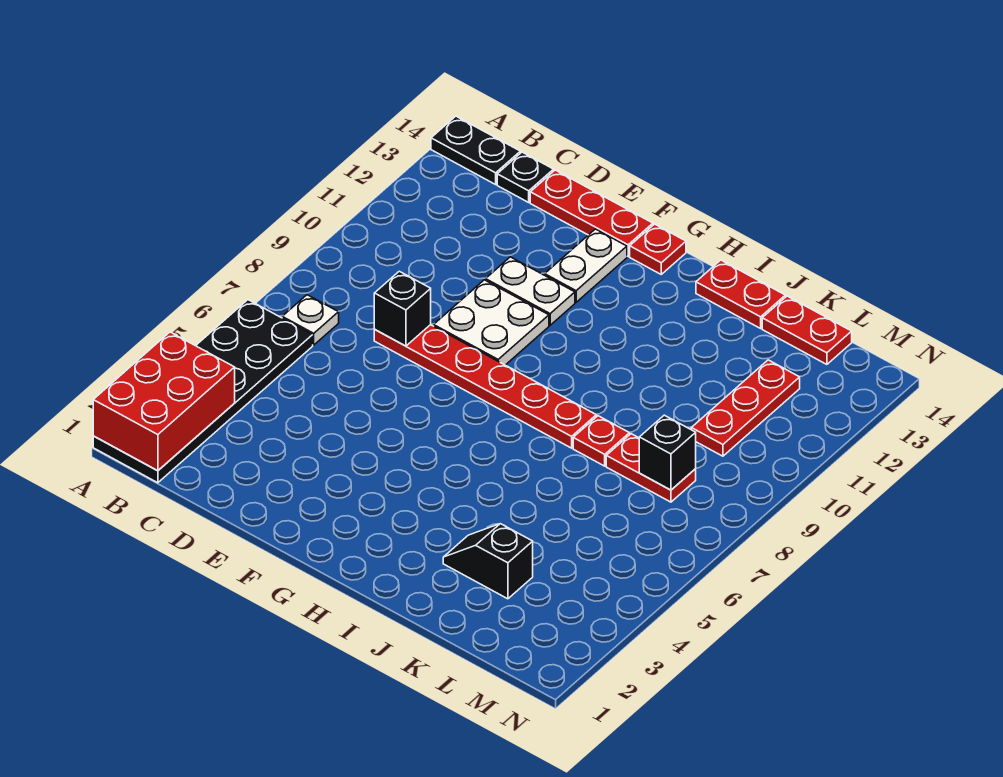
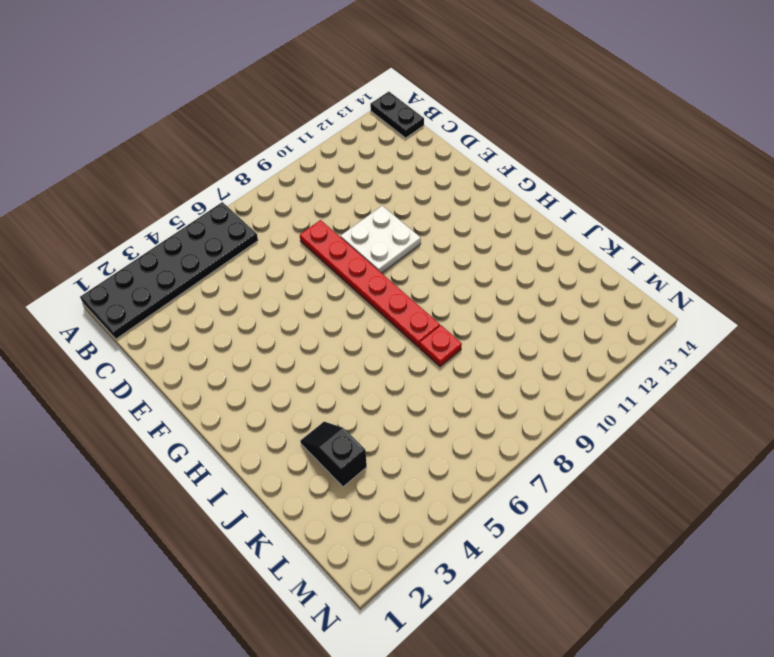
none -> white plate B7 level 1
none -> black plate C14 level 1
none -> red plate D14:F14 level 1

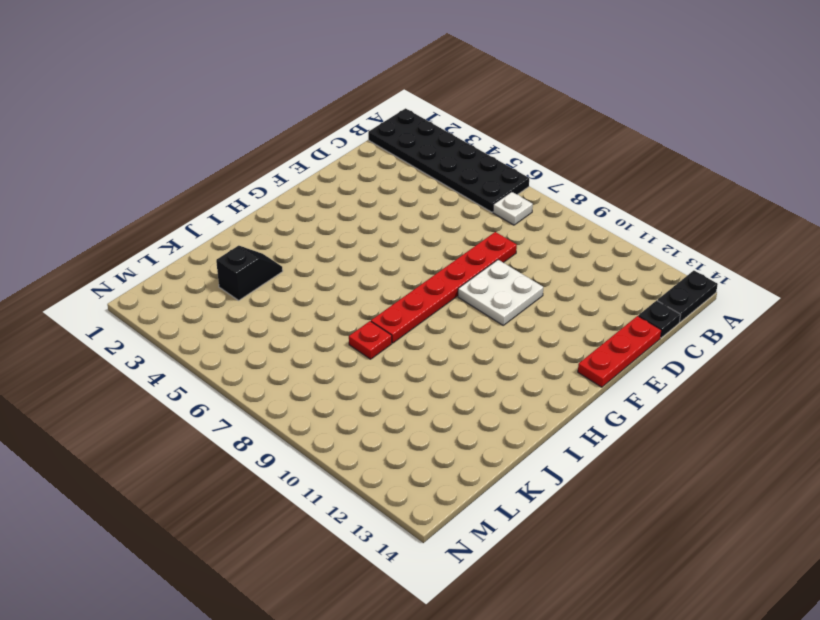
none -> white plate E11:F11 level 1
none -> white plate F12:F13 level 1
none -> red plate G14 level 1

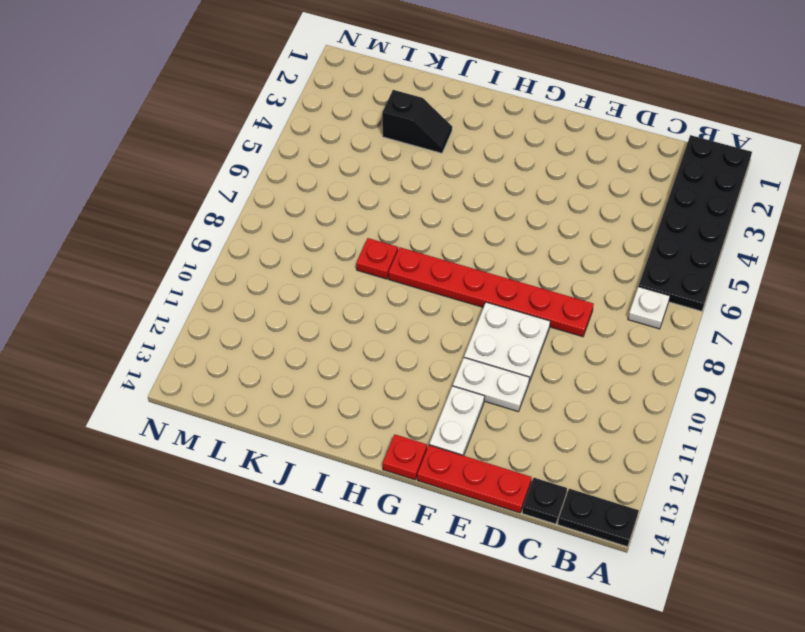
none -> red plate I14:J14 level 1
none -> red plate K8:L8 level 1
none -> red plate K14:L14 level 1

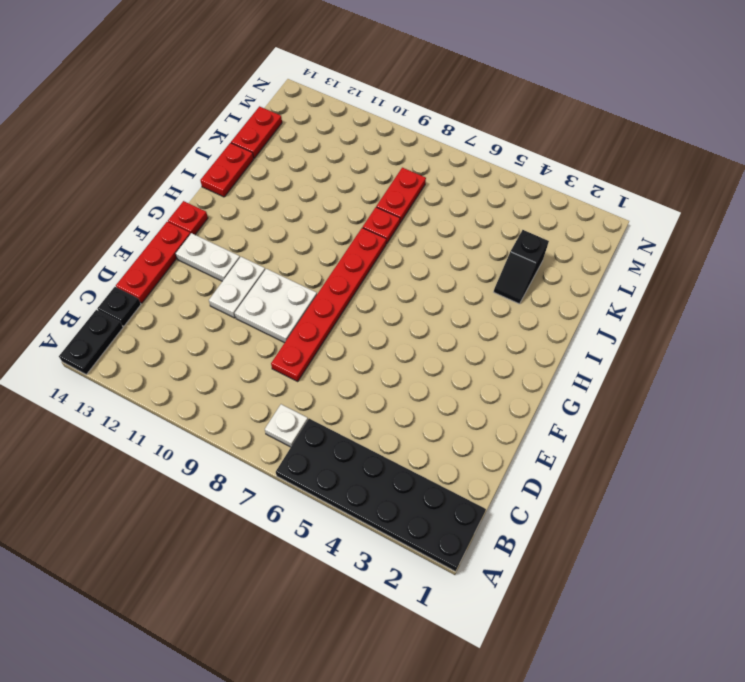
none -> red plate L10:L12 level 1
none -> red brick A1:B3 level 2
none -> black brick D8 level 2

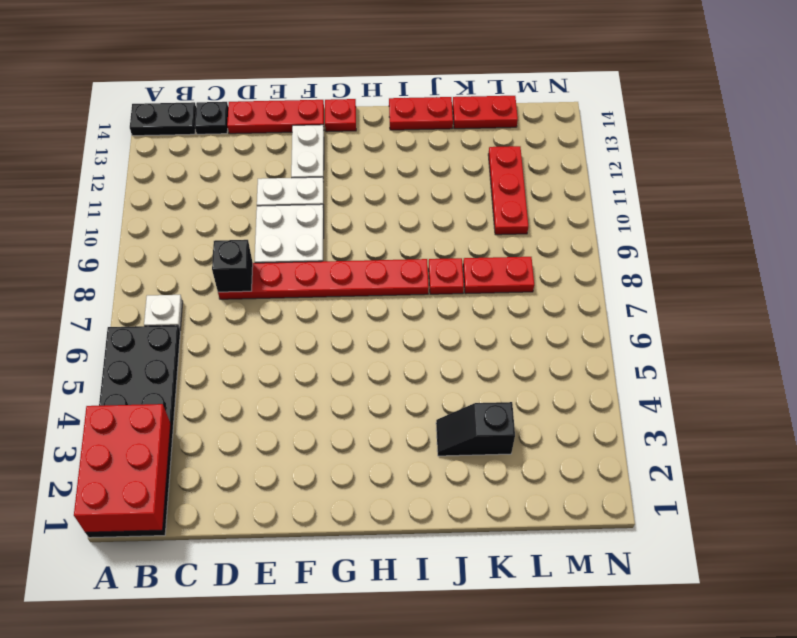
none -> black brick L8 level 2

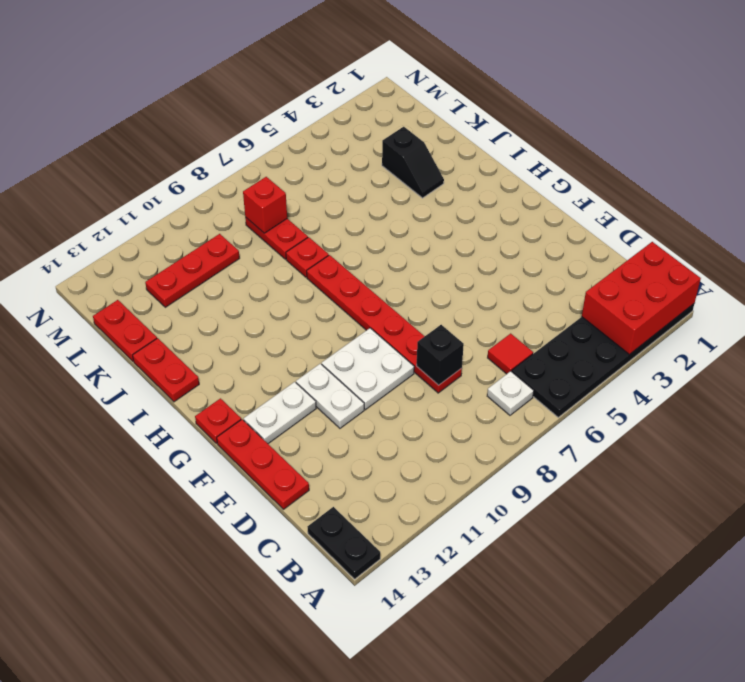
red tile C6 level 1 -> none
red brick L8 level 2 -> black brick L8 level 2
none -> black plate C14 level 1

